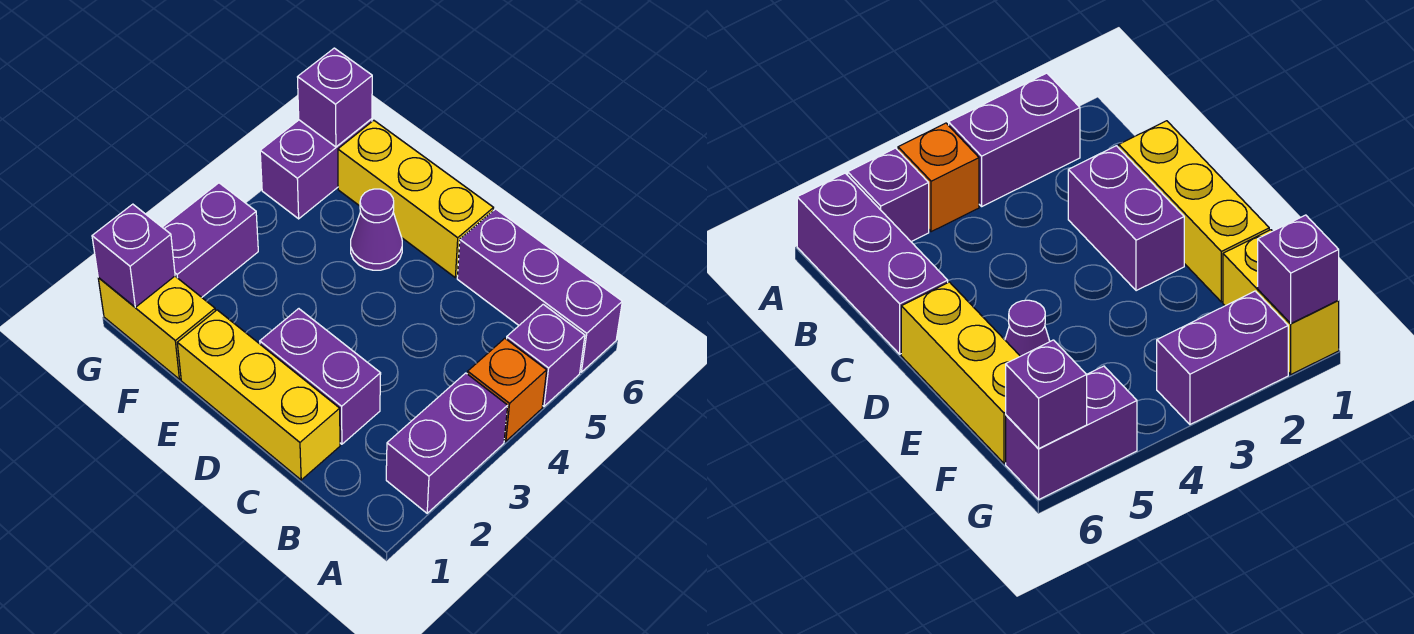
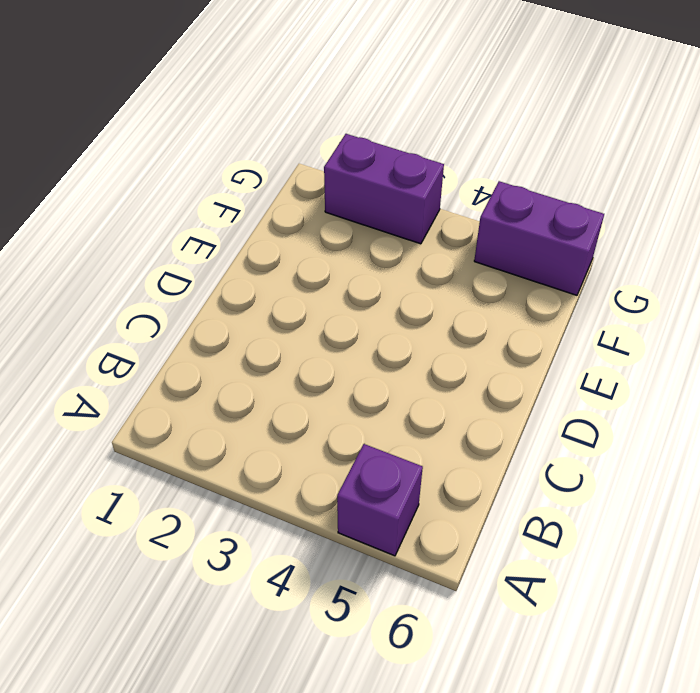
none -> purple brick A2:A3 level 1
none -> orange brick A4 level 1
none -> purple brick A6:C6 level 1

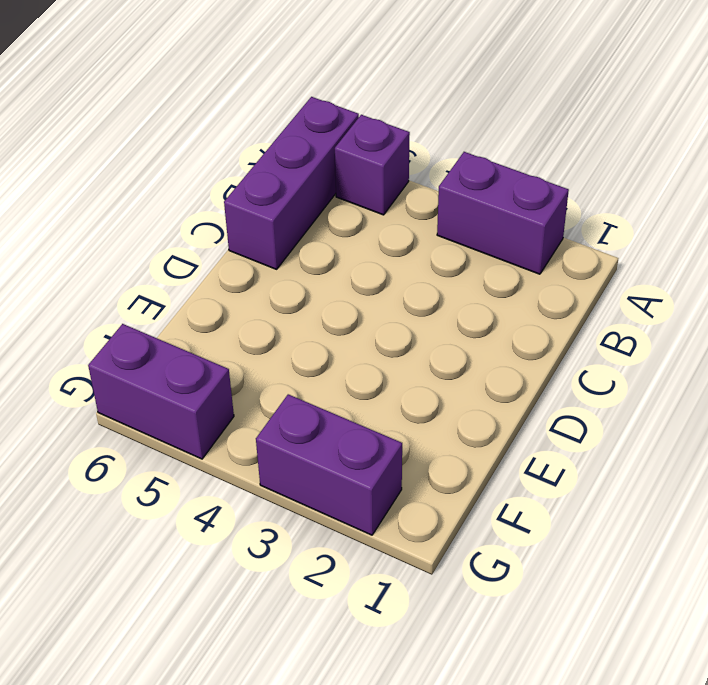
none -> orange brick A4 level 1
none -> yellow brick C1:E1 level 1
none -> purple brick C2:D2 level 1

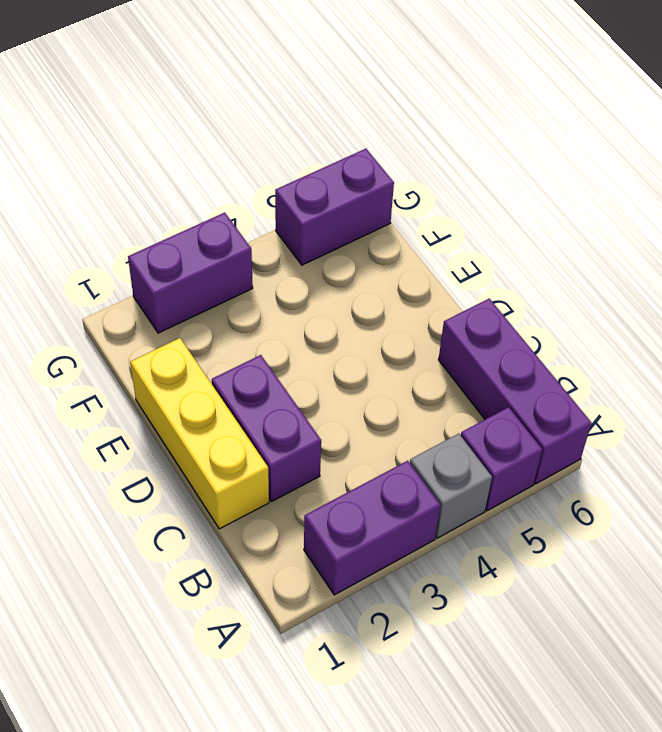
grey brick A4 level 1 -> orange brick A4 level 1
none -> yellow brick D6:F6 level 1
none -> purple cone E5 level 1
none -> yellow brick F1:G1 level 1

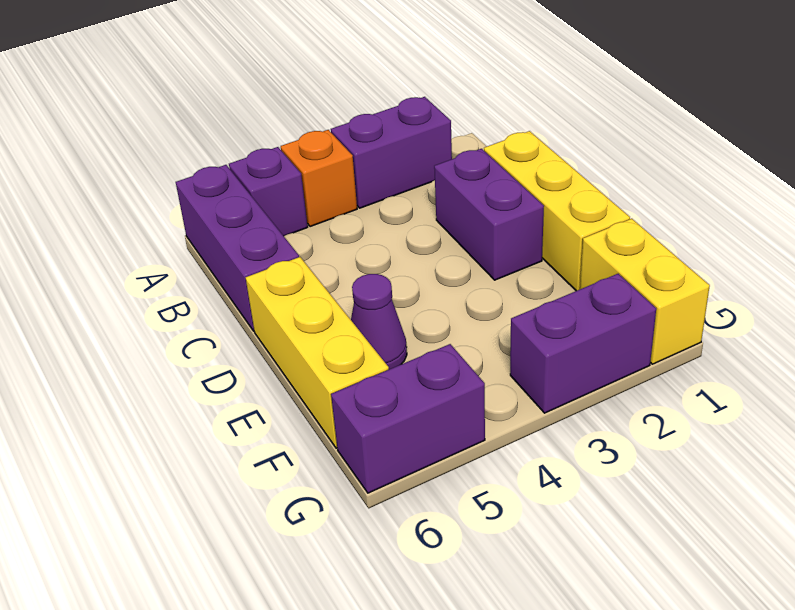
none -> purple brick G1 level 2
none -> purple brick G6 level 2

